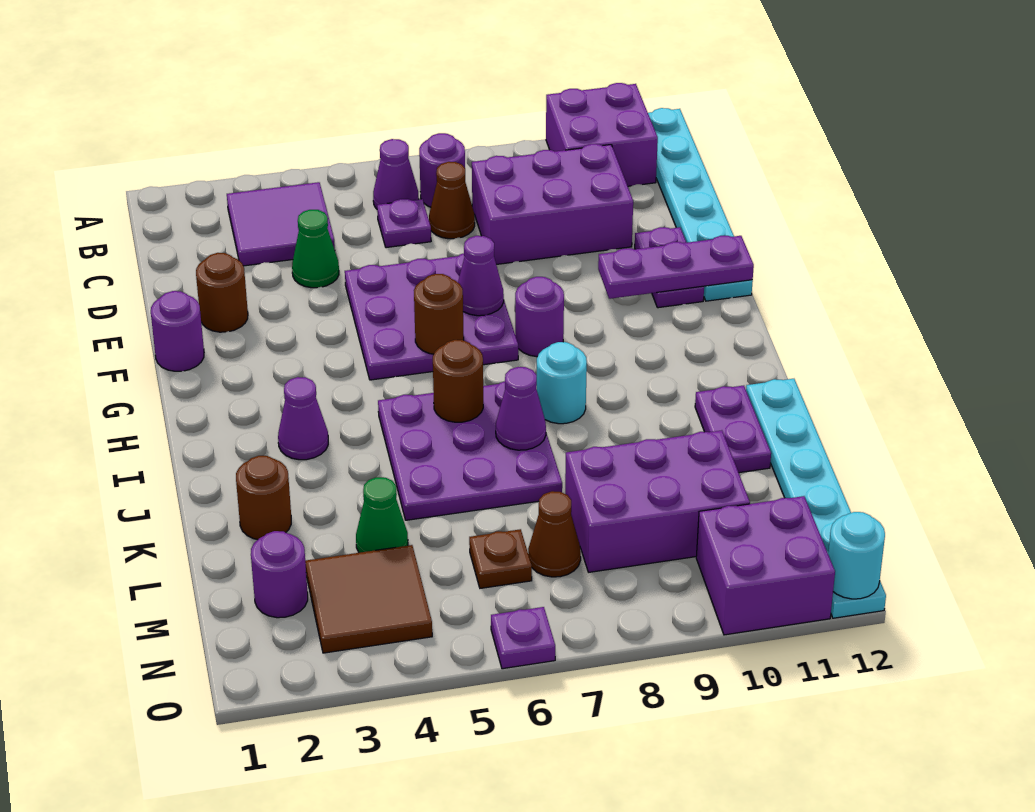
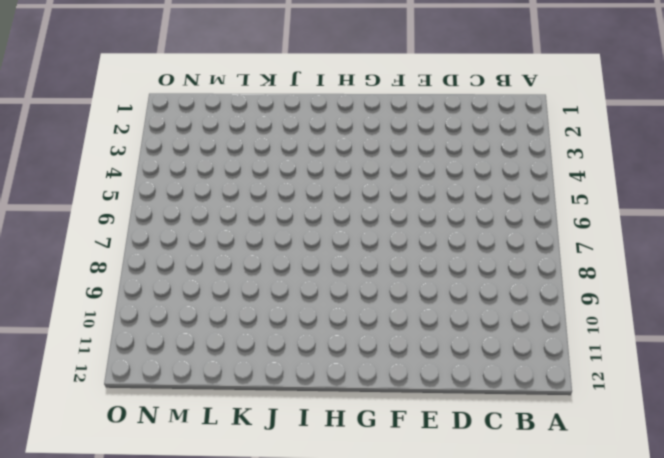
none -> purple brick A10:B11 level 1
none -> cyan plate A12:F12 level 1
none -> purple tile B3:C4 level 1
none -> purple cone B6 level 1

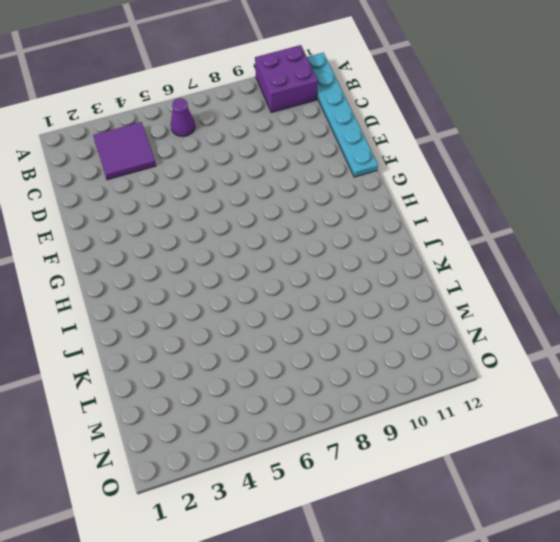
none -> purple round brick B7 level 1
none -> purple plate C6 level 1
none -> brown cone C7 level 1
none -> purple brick C8:D10 level 1

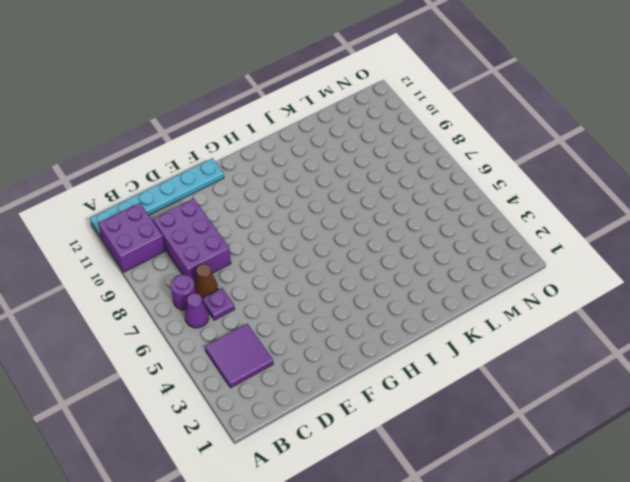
none -> green cone D4 level 1
none -> brown round brick E2 level 1
none -> purple plate E5:G7 level 1
none -> purple plate E11:F11 level 1

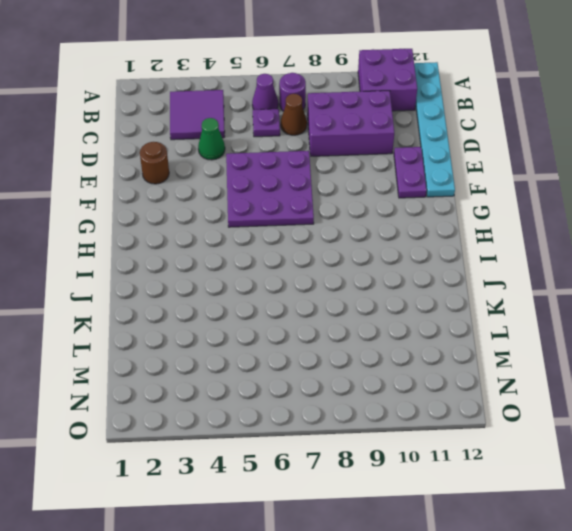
none -> purple round brick F1 level 1
none -> purple round brick G8 level 1
none -> purple cone I3 level 1
none -> purple plate I5:K7 level 1

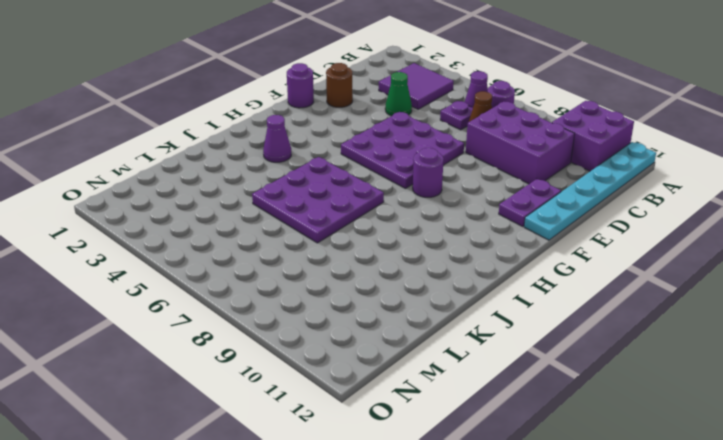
none -> cyan round brick I8 level 1
none -> purple plate J11:K11 level 1
none -> cyan plate J12:O12 level 1
none -> brown round brick K2 level 1

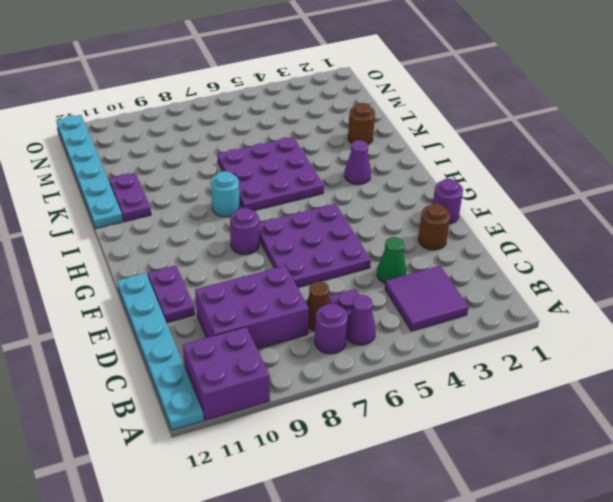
none -> green cone L4 level 1
none -> purple brick L8:M10 level 1
none -> purple round brick M2 level 1
none -> brown tile M3:N4 level 1

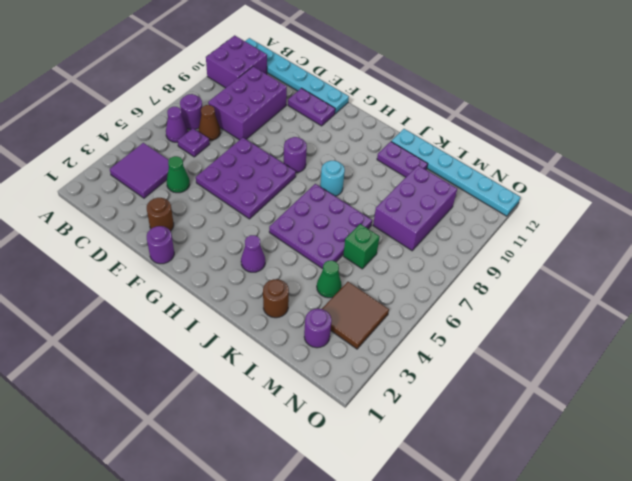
green brick L6 level 1 -> none
none -> brown plate M6 level 1
none -> brown cone M7 level 1
none -> purple brick N10:O11 level 1
none -> purple plate O6 level 1

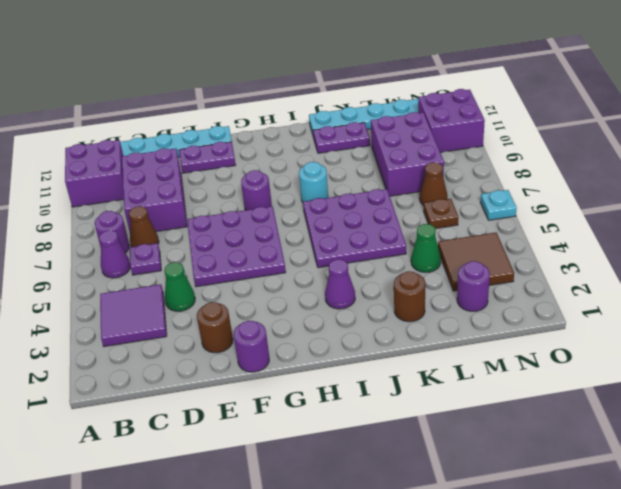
cyan plate O6 level 1 -> purple plate O6 level 1
none -> purple cone F7 level 2
none -> purple plate F10:F12 level 2
none -> brown round brick G6 level 2
none -> brown round brick I6 level 2

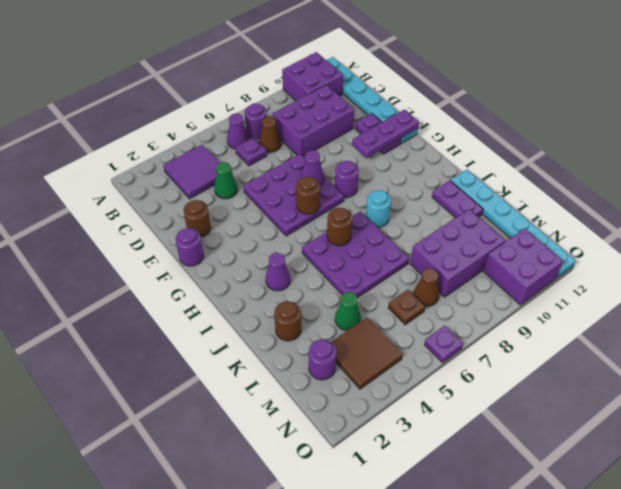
none -> purple cone J7 level 2
none -> cyan round brick O12 level 2

